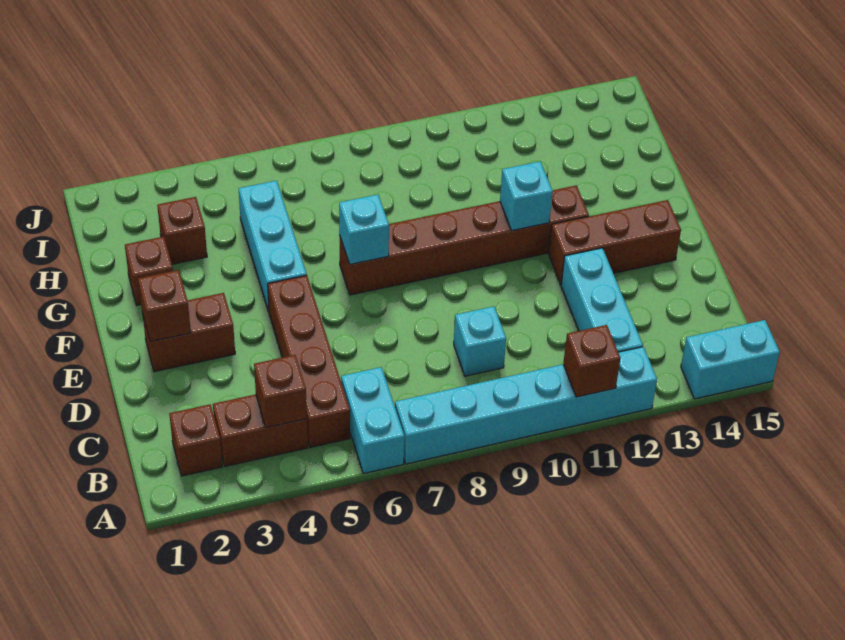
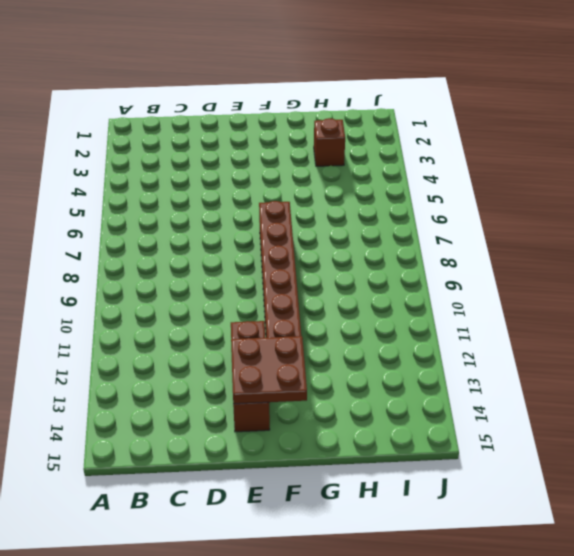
brown plate E13:F14 level 2 -> none
none -> cyan brick A6:B6 level 1
none -> cyan brick A7:A12 level 1
none -> cyan brick A14:A15 level 1

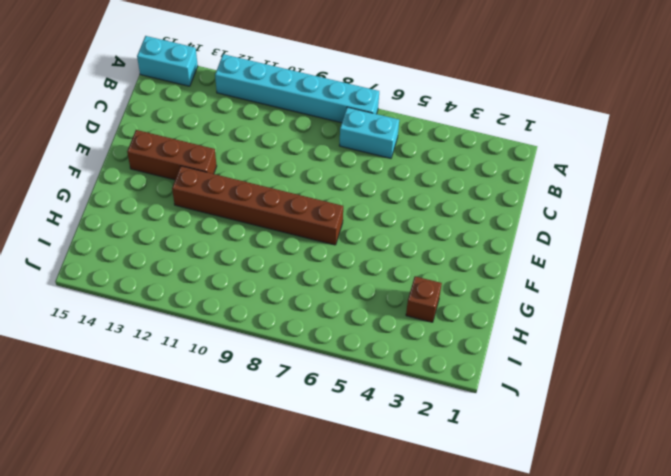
cyan brick B6:B7 level 1 -> cyan brick A6:B6 level 1
none -> brown brick B2 level 1
none -> brown brick B3:B4 level 1
none -> brown brick B5:E5 level 1

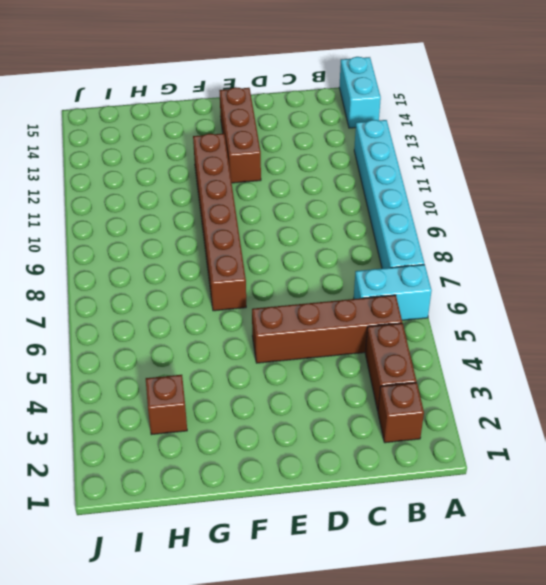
none -> cyan brick B12:D12 level 1
none -> cyan brick C9 level 1
none -> brown brick E2:E3 level 1

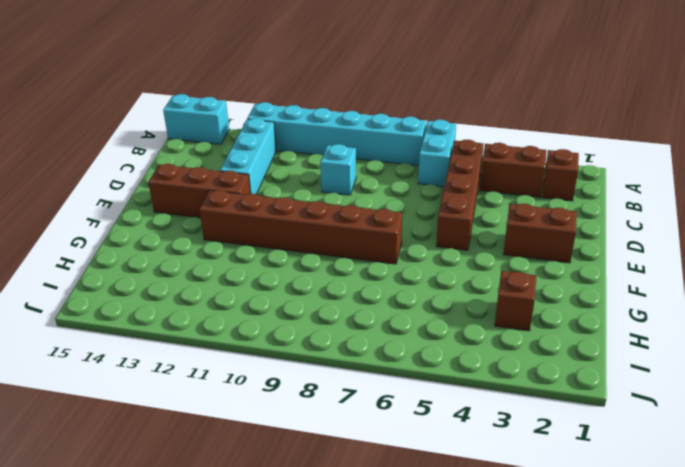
none -> cyan brick F5:H5 level 1
none -> brown brick G2 level 1
none -> brown brick A11 level 2

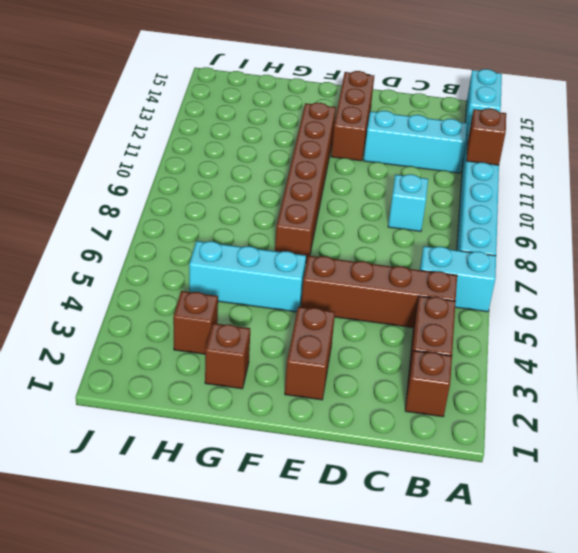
none -> brown brick B4 level 2
none -> brown brick E2 level 2
none -> cyan brick F7 level 2

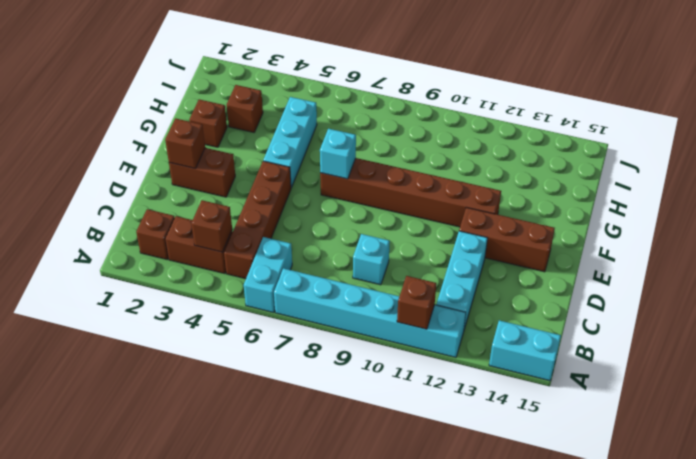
none -> cyan brick F11 level 2

